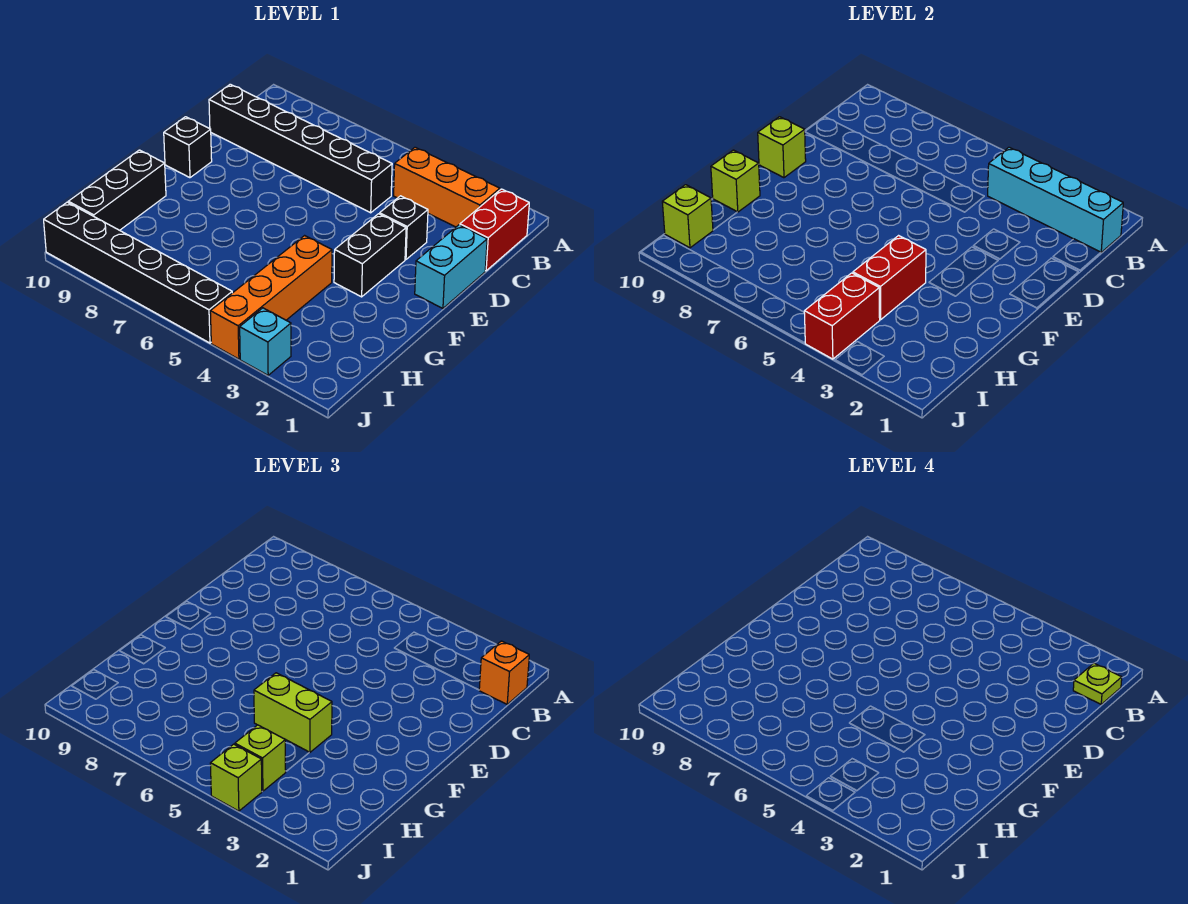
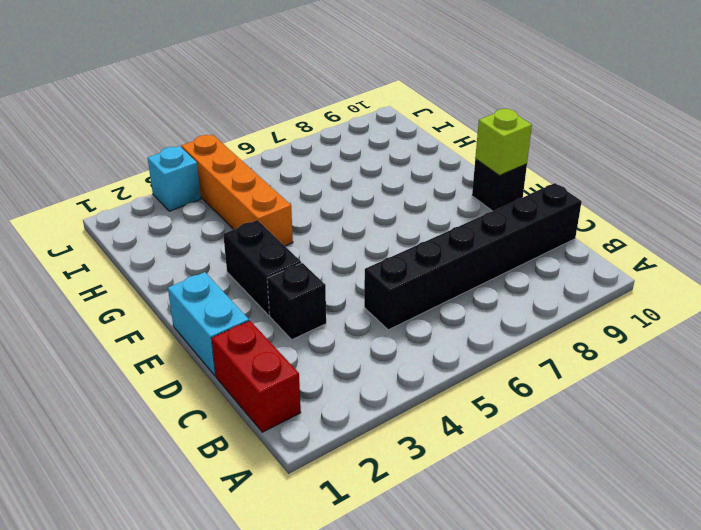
none -> orange brick B2:B4 level 1
none -> black brick G10:I10 level 1
none -> black brick J5:J10 level 1

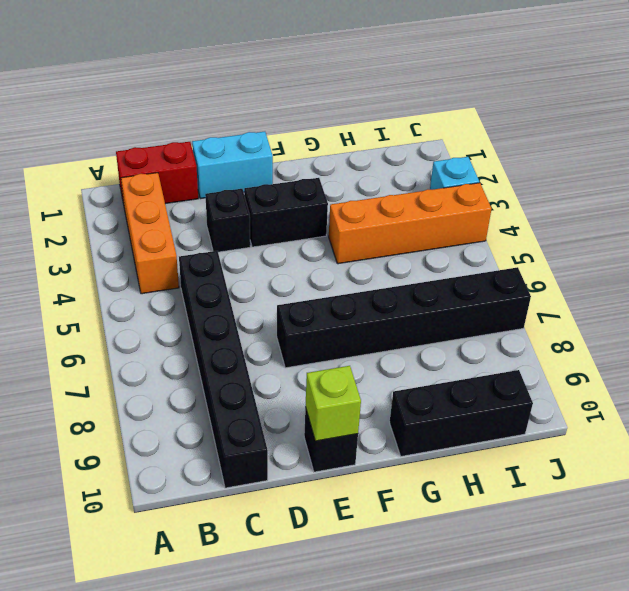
black brick E7:J7 level 1 -> black brick J5:J10 level 1
none -> cyan brick B1:B4 level 2
none -> red brick G4:H4 level 2
none -> lime brick G10 level 2

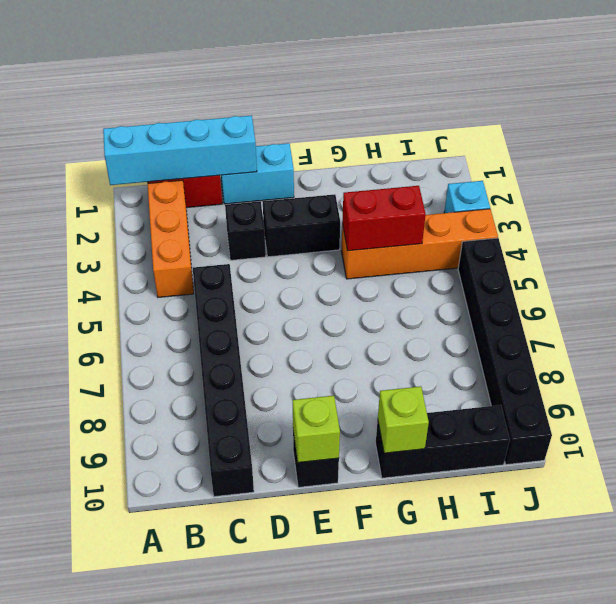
cyan brick A1:D1 level 2 -> cyan brick B1:B4 level 2
none -> red brick I4:J4 level 2
none -> lime brick I10 level 2
none -> orange brick B1 level 3

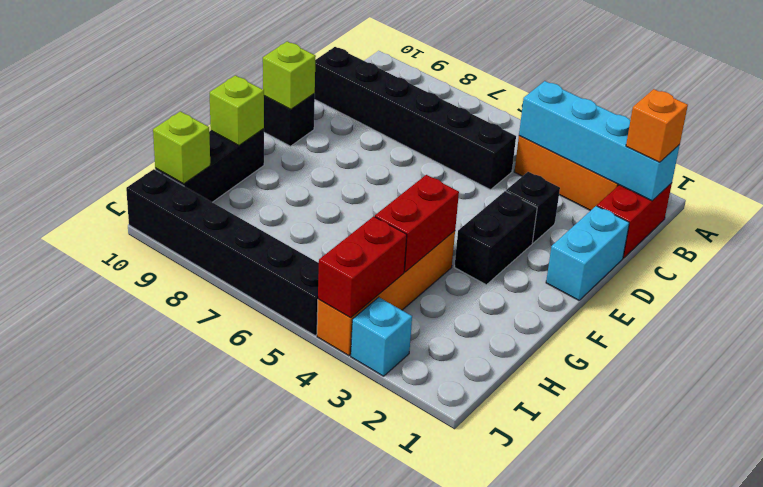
none -> lime brick G4:G5 level 3
none -> lime brick I4 level 3
none -> lime brick J4 level 3

